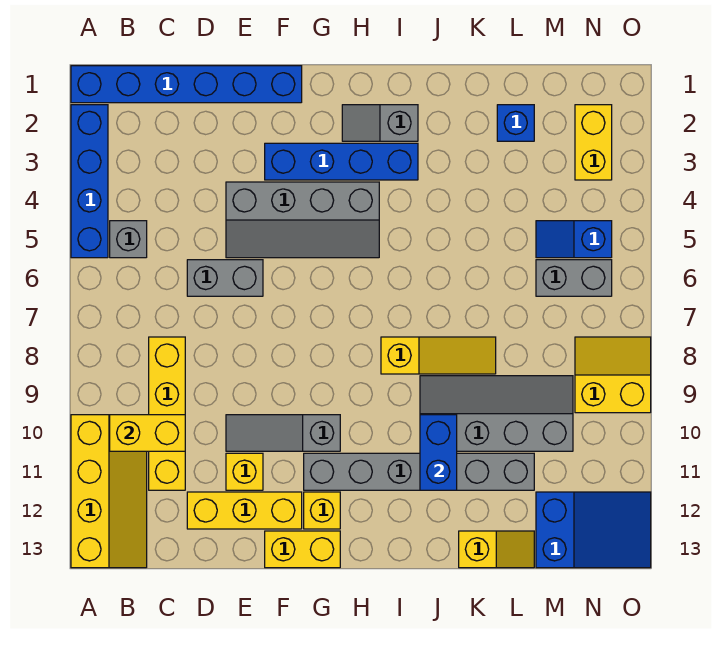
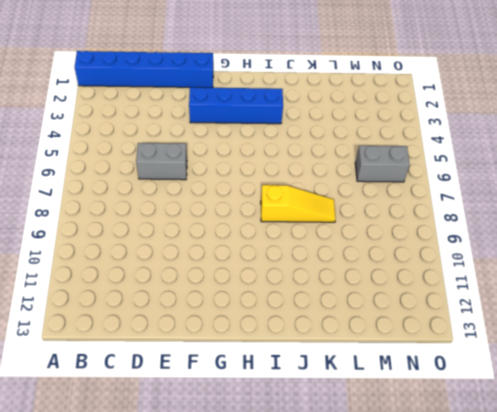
none -> blue brick A2:A5 level 1
none -> yellow slope A10:B13 level 1 top A
none -> grey brick B5 level 1

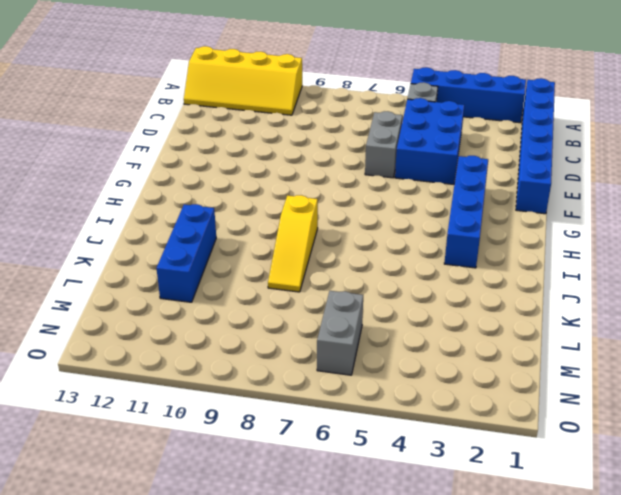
blue brick C4:E5 level 1 -> grey slope E4:H5 level 1 top 4
blue brick J11:L11 level 1 -> grey brick G11:L11 level 1
none -> yellow brick C8:C11 level 1
none -> yellow brick D12:F12 level 1
none -> grey slope E10:G10 level 1 top G

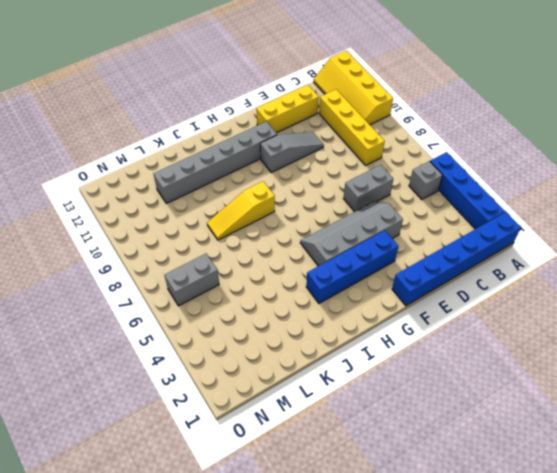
none -> yellow brick E11 level 1
none -> yellow brick F13:G13 level 1
none -> yellow brick G12 level 1

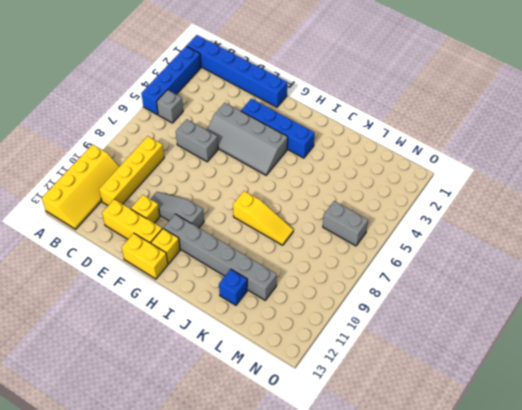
blue brick K12 level 1 -> blue brick L2 level 1
none -> grey slope H2:I2 level 1 top I
none -> grey slope J9:M10 level 1 top 10
none -> yellow slope K13:L13 level 1 top K

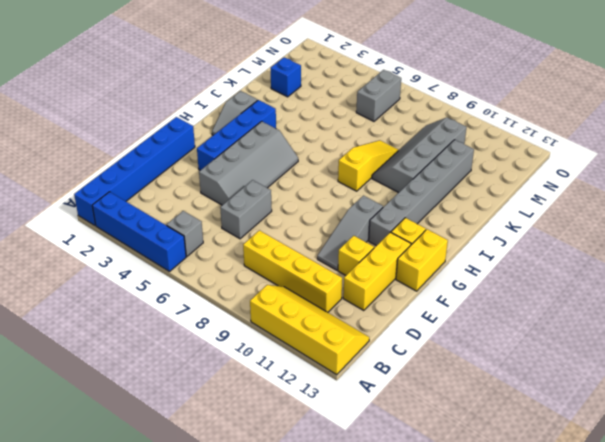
none -> yellow slope K13:L13 level 1 top K
none -> blue slope M5:N5 level 1 top N
none -> blue slope M12:O13 level 1 top M

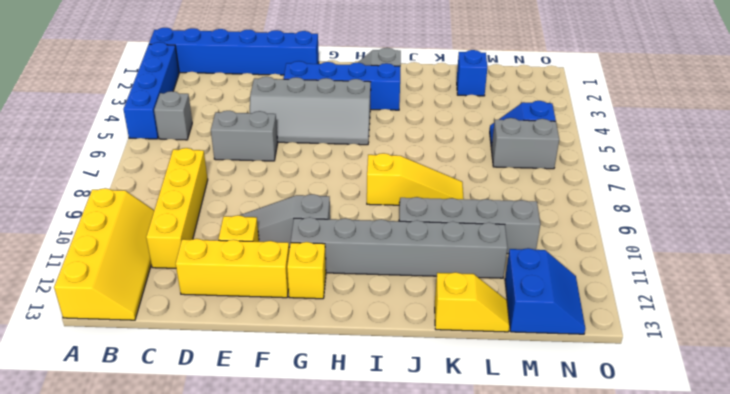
blue slope M12:N13 level 1 top M -> blue slope M12:O13 level 1 top M
none -> yellow brick F13:G13 level 1
none -> yellow brick N2:N3 level 1
none -> yellow slope N8:O9 level 1 top 9

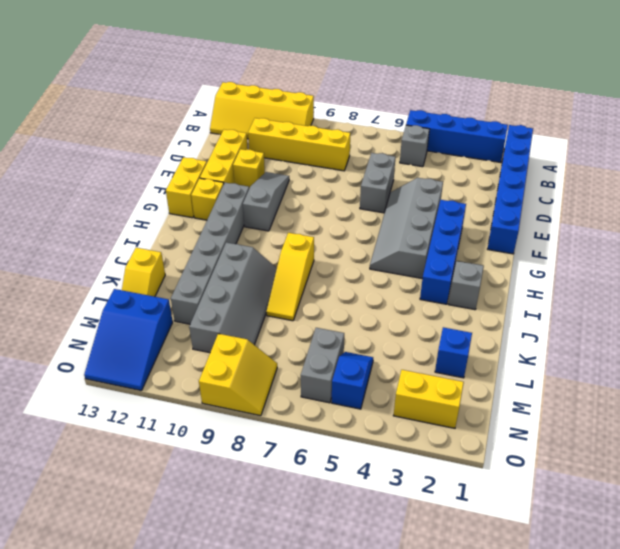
none -> yellow brick B10:C10 level 2
none -> blue brick J10:J11 level 2

